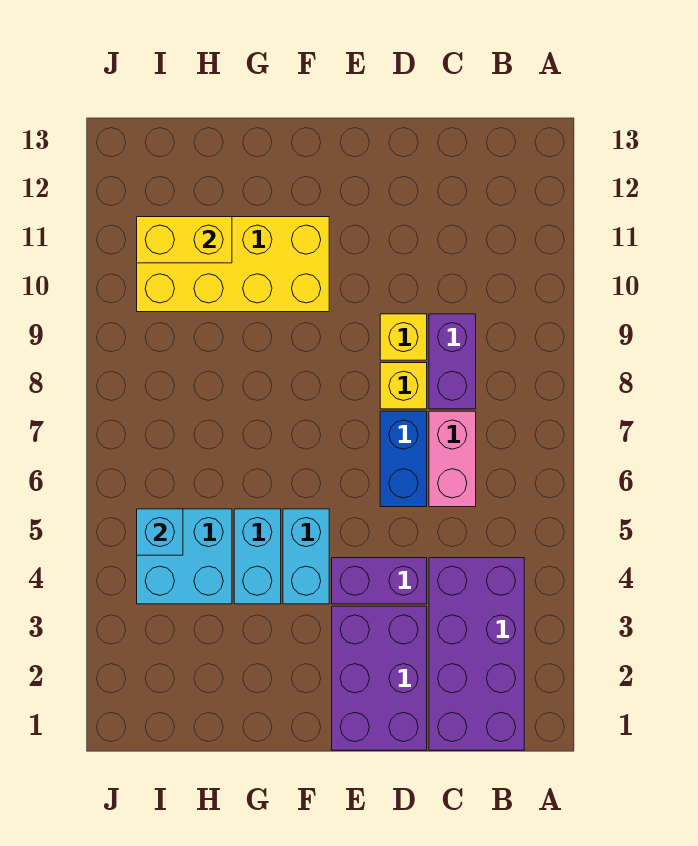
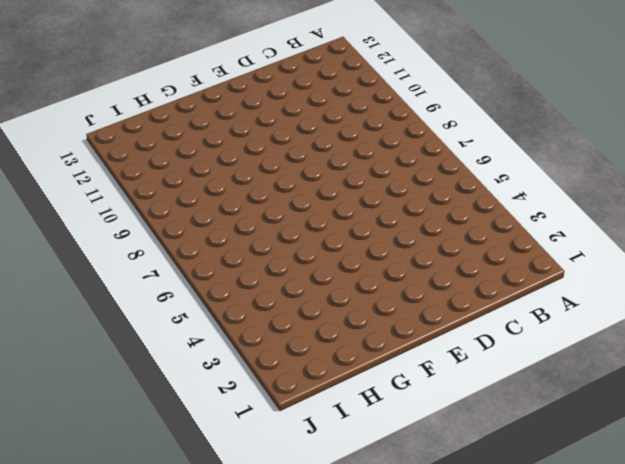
none -> purple brick B1:C4 level 1
none -> pink brick C6:C7 level 1
none -> purple brick C8:C9 level 1

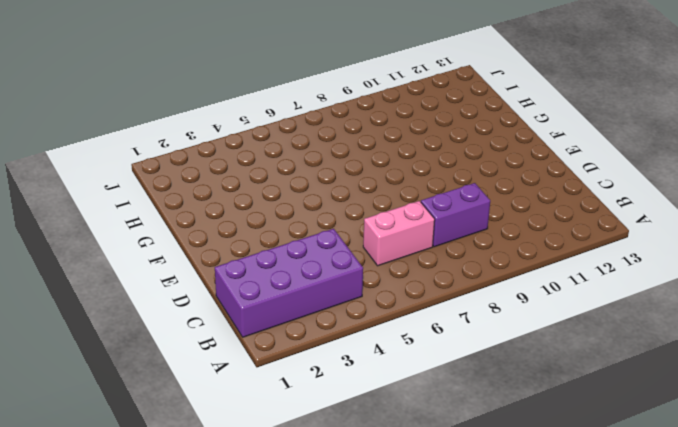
none -> purple brick D1:E3 level 1
none -> purple brick D4:E4 level 1
none -> blue brick D6:D7 level 1

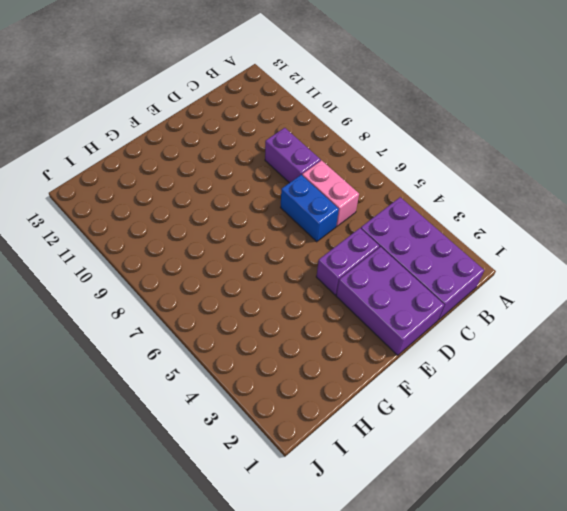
none -> yellow brick D8 level 1
none -> yellow brick D9 level 1
none -> cyan brick F4:F5 level 1

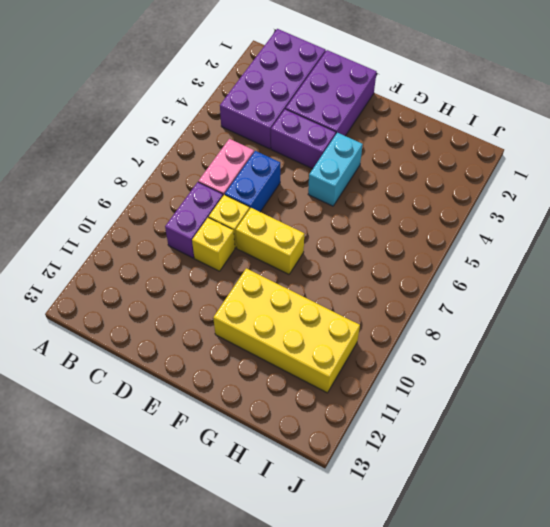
yellow brick E8:F8 level 1 -> yellow brick H11:I11 level 2
none -> cyan brick G4:G5 level 1
none -> cyan brick H4:I5 level 1
none -> cyan brick I5 level 2

